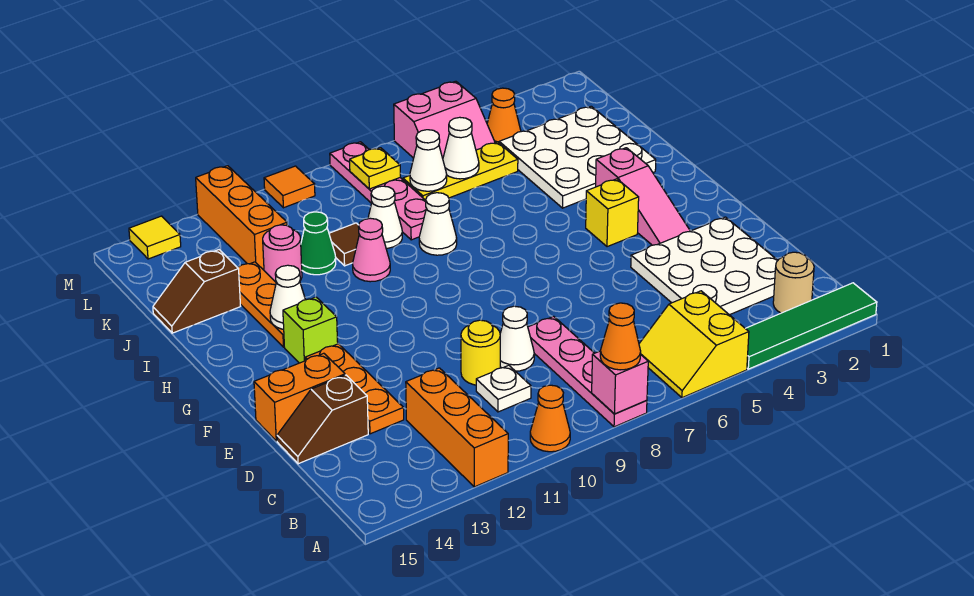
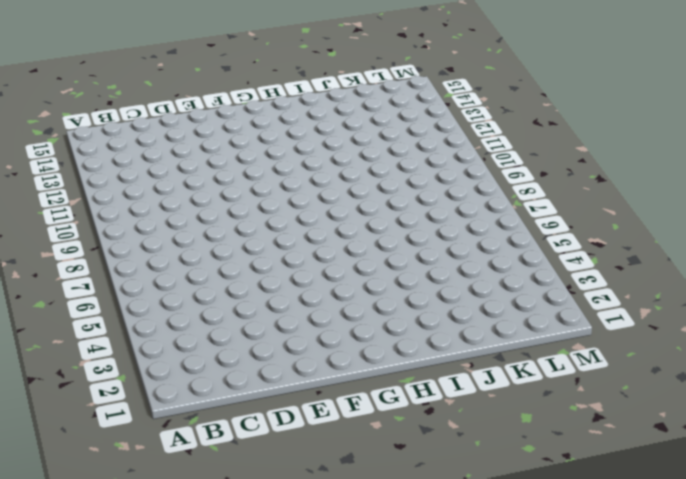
none -> green tile A1:A4 level 1
none -> yellow slope A5:B6 level 1 top 5
none -> pink plate A8:D8 level 1
none -> orange cone A10 level 1

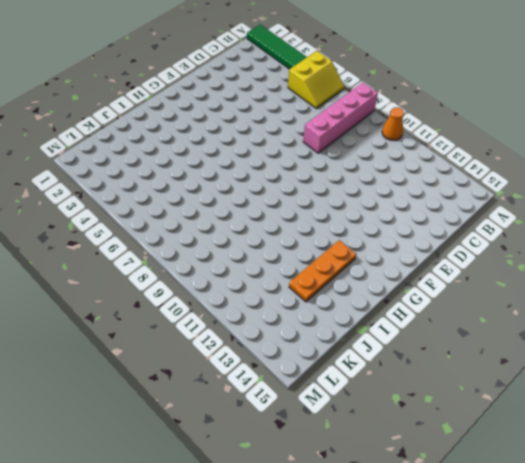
pink brick A8:D8 level 1 -> pink plate A8:D8 level 1
none -> orange brick A12:C12 level 1
none -> tan round brick B2 level 1
none -> white plate C2:E4 level 1
none -> white plate C10 level 1

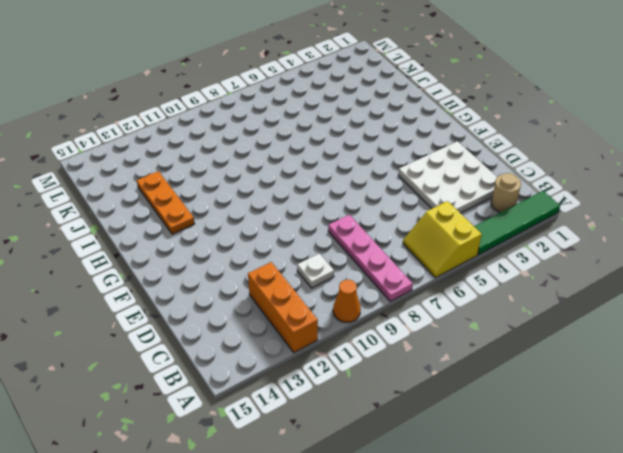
none -> white cone D9 level 1
none -> yellow round brick D10 level 1
none -> orange plate D13:F13 level 1
none -> brown slope D14:D15 level 1 top 14

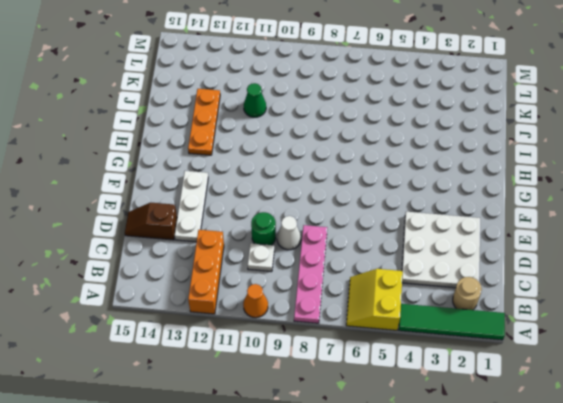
green round brick D10 level 1 -> yellow round brick D10 level 1
white plate D13:F13 level 1 -> orange plate D13:F13 level 1
none -> orange brick E14:E15 level 1
none -> pink slope F3:H3 level 1 top H
none -> yellow brick G4 level 1
none -> lime brick G13 level 1

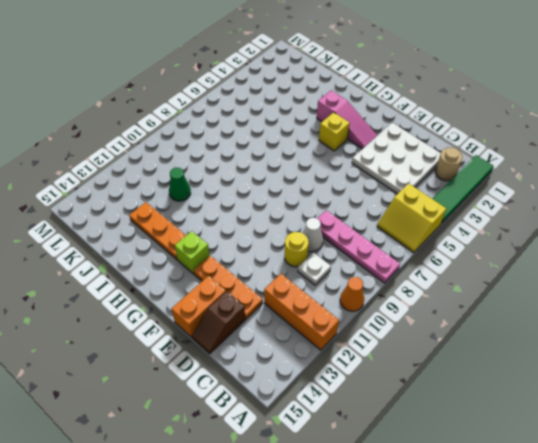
none -> white plate I2:K4 level 1
none -> white cone I8 level 1
none -> pink cone I10 level 1
none -> pink plate J8:M8 level 1

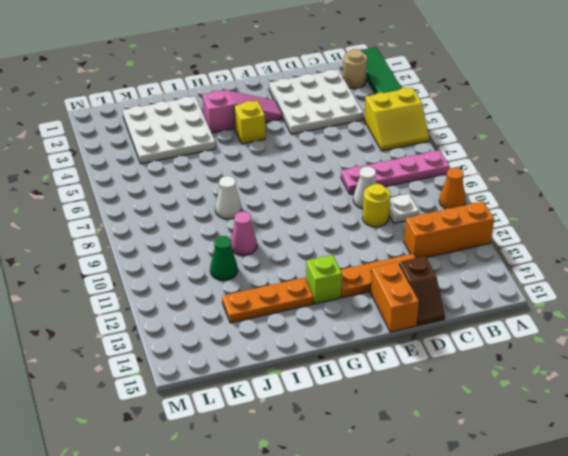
none -> pink plate J8:M8 level 1
none -> white cone J9 level 1
none -> brown tile J10 level 1
none -> pink round brick J12 level 1

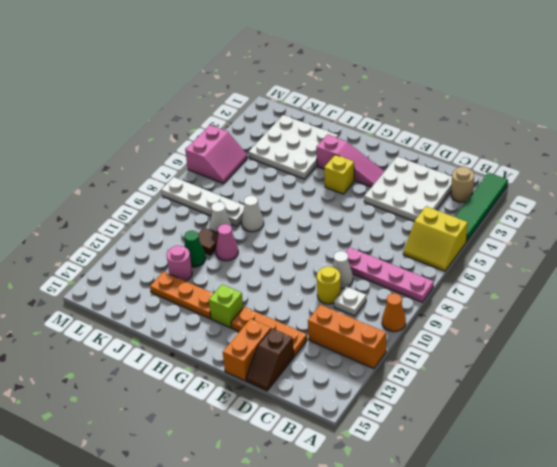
white plate J8:M8 level 1 -> pink plate J8:M8 level 1
none -> brown slope J14:J15 level 1 top 14
none -> yellow plate K5:K7 level 1
none -> orange brick K12:M12 level 1
none -> orange cone L4 level 1

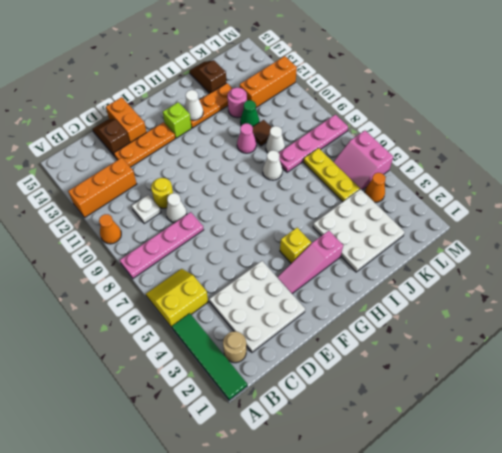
none -> orange tile M10 level 1
none -> yellow tile M14 level 1
none -> pink brick A8 level 2
none -> white cone K6 level 2

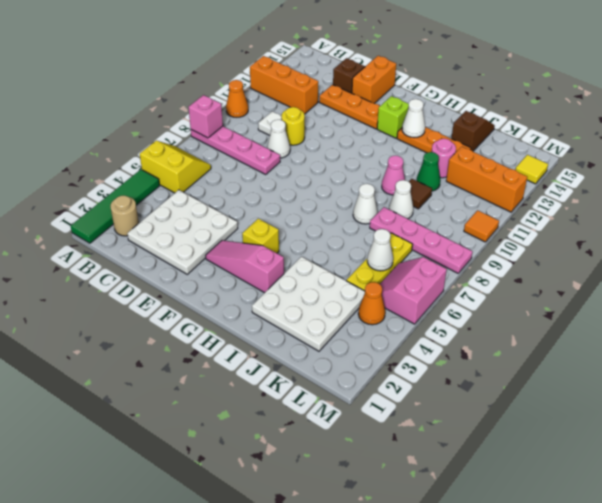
none -> white cone K7 level 2
none -> yellow plate L8 level 2
none -> orange cone A8 level 3

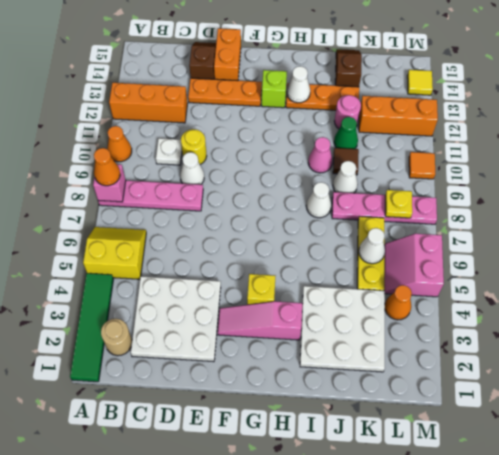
none -> white cone K7 level 2

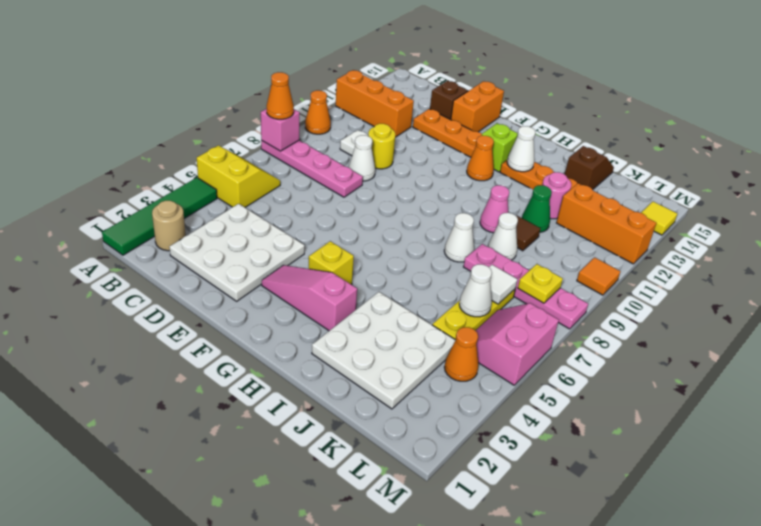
orange cone G12 level 1 -> none
white tile K7 level 2 -> white cone K7 level 2

